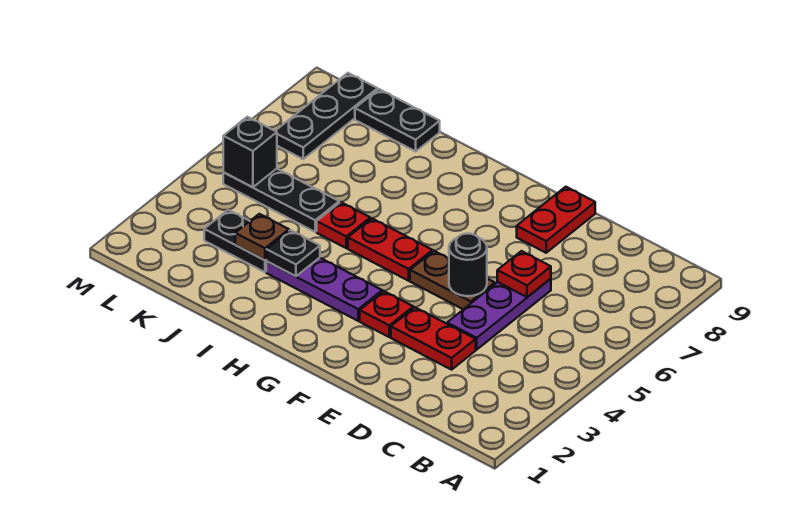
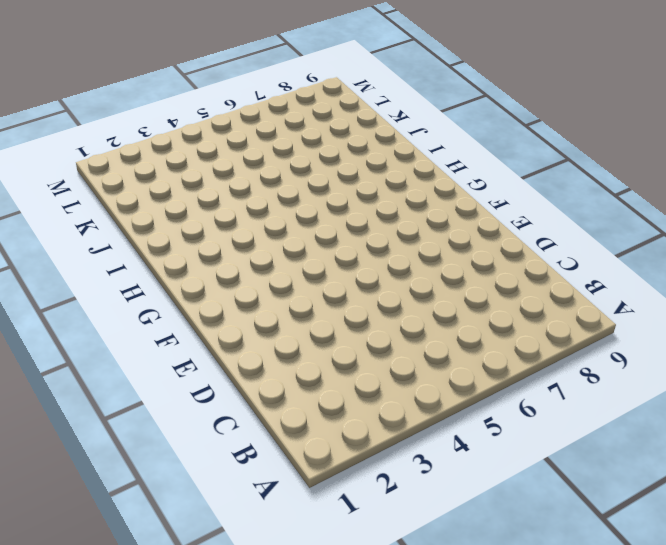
none -> red plate D3:E3 level 1
none -> purple plate D4:D6 level 1
none -> brown plate E5:F5 level 1

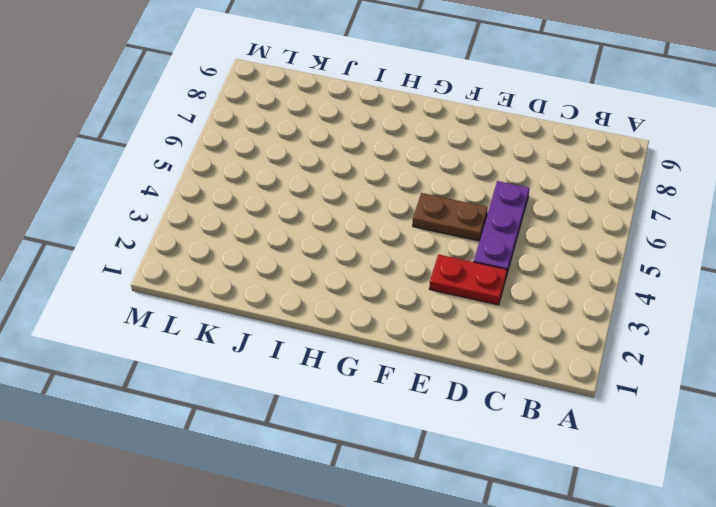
none -> red plate E8:E9 level 1
none -> red plate F3 level 1
none -> purple plate G3:I3 level 1

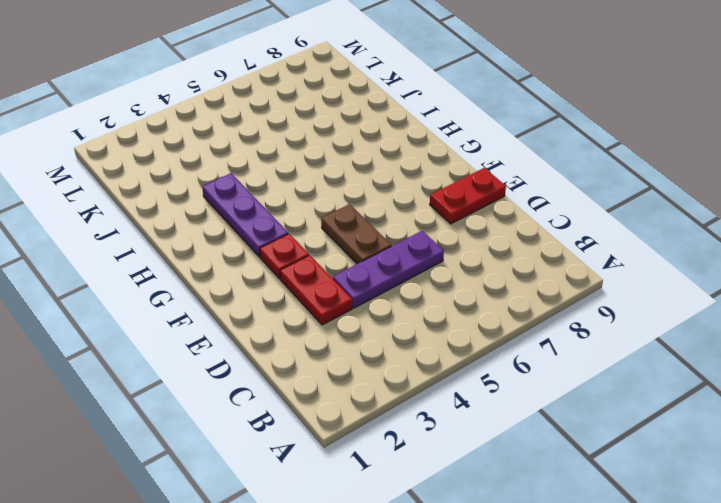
none -> red plate G5:H5 level 1
none -> red plate I5 level 1
none -> black plate J3:K3 level 1

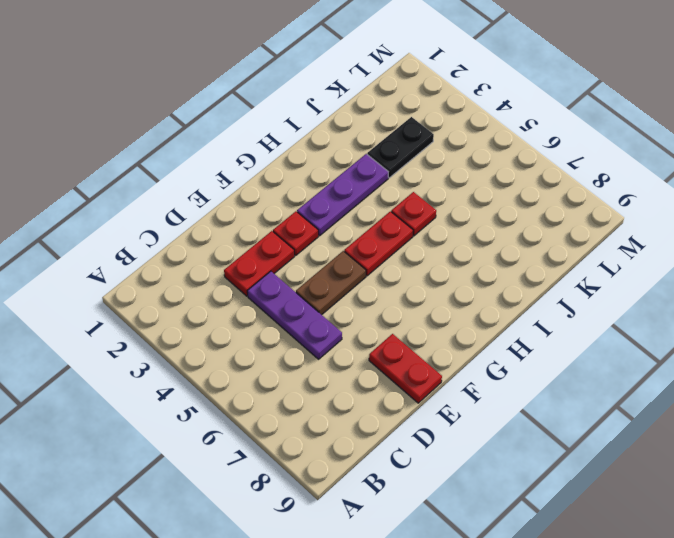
none -> black plate J5:L5 level 1
none -> black plate J9:K9 level 1
none -> black plate L7:L9 level 1

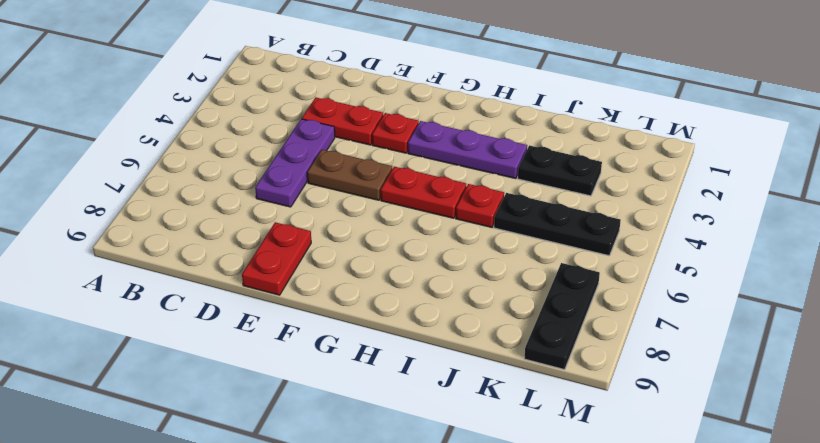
none -> black plate J9:K9 level 1
none -> red plate D6 level 2
none -> black round brick E5 level 2

